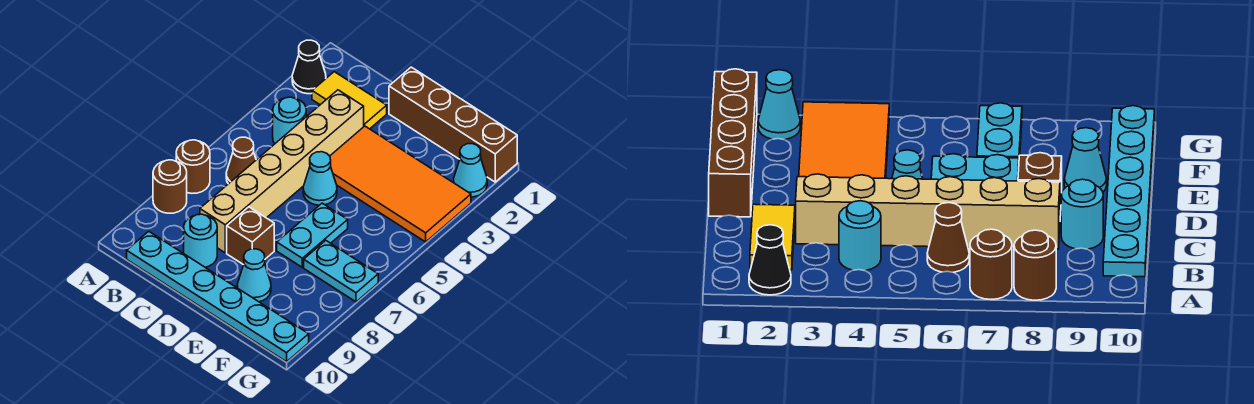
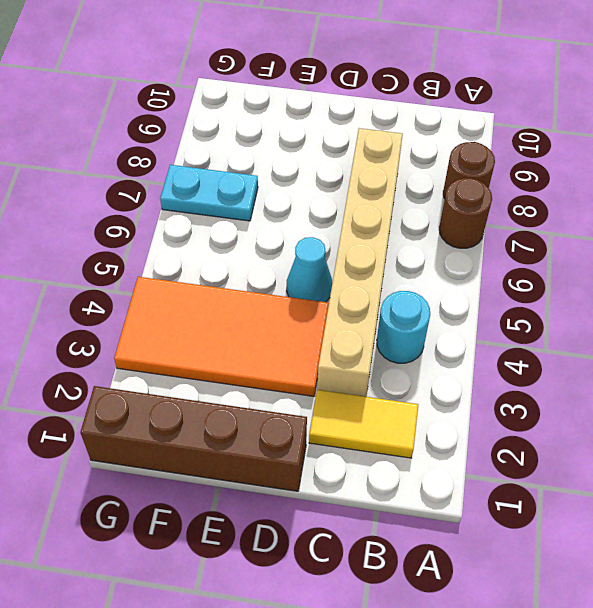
none -> black cone A2 level 1
none -> brown cone B6 level 1
none -> cyan plate B10:G10 level 1

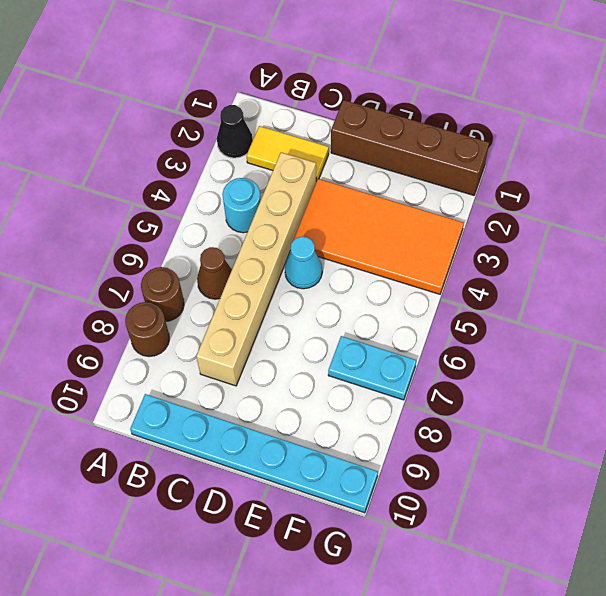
none -> cyan round brick C9 level 1
none -> brown brick D8 level 1
none -> cyan plate E6:E7 level 1

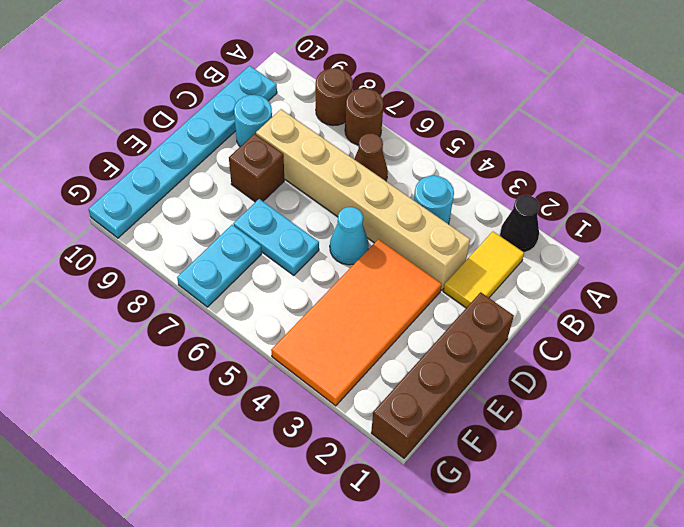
none -> cyan cone E9 level 1
none -> cyan cone G2 level 1

